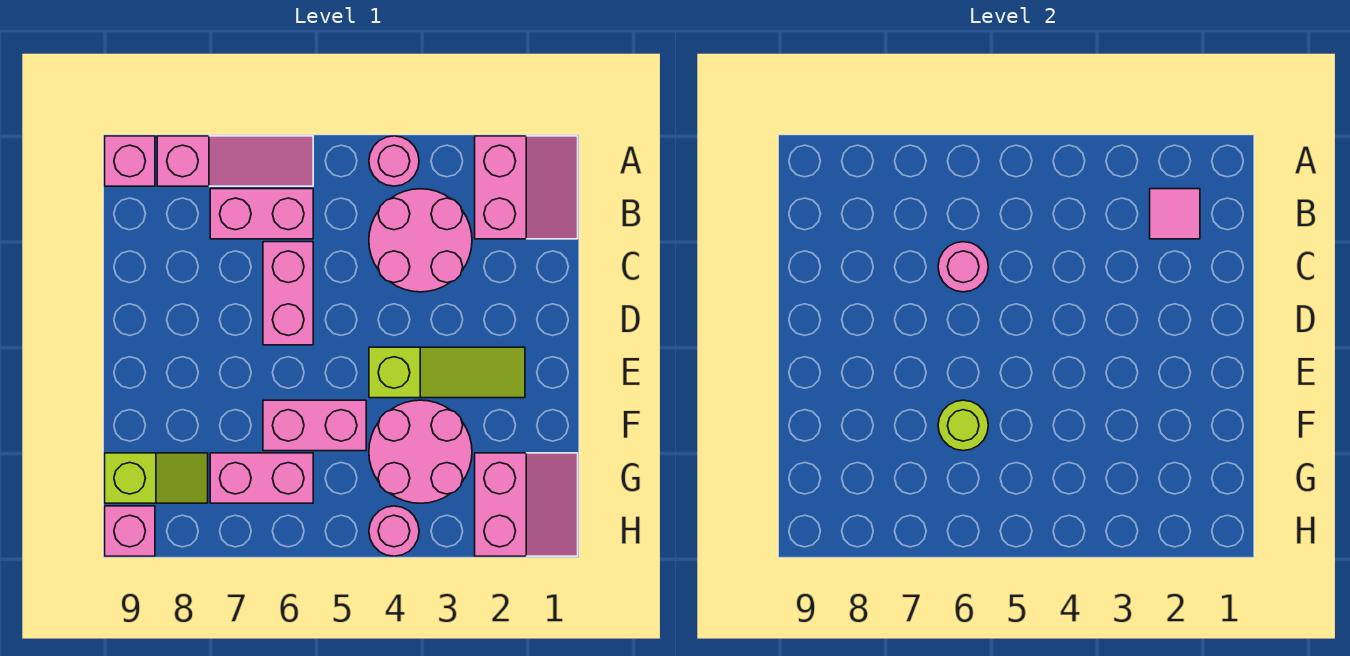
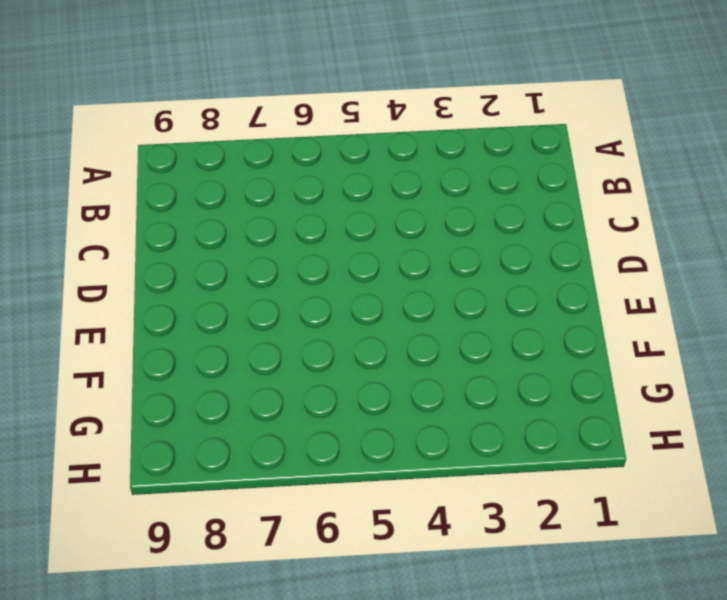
none -> pink slope A1:B2 level 1 top 2
none -> pink round brick A4 level 1
none -> pink slope A6:A8 level 1 top 8

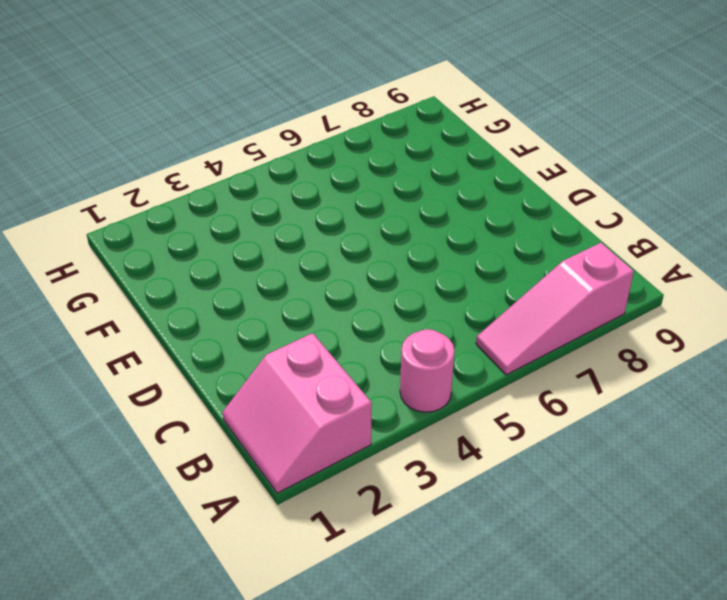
none -> pink brick A9 level 1
none -> pink round brick B3:C4 level 1
none -> pink brick B6:B7 level 1

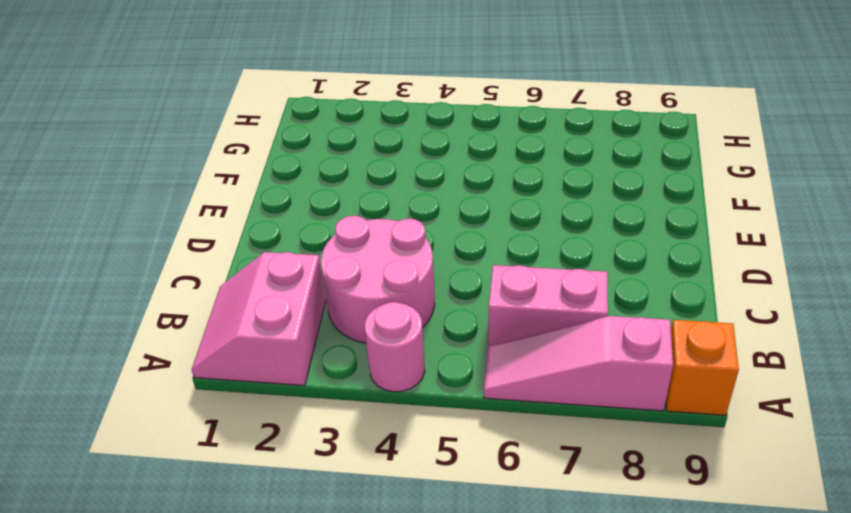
orange brick A9 level 1 -> pink brick A9 level 1
none -> pink brick C6:D6 level 1
none -> lime slope E2:E4 level 1 top 4
none -> pink round brick F3:G4 level 1

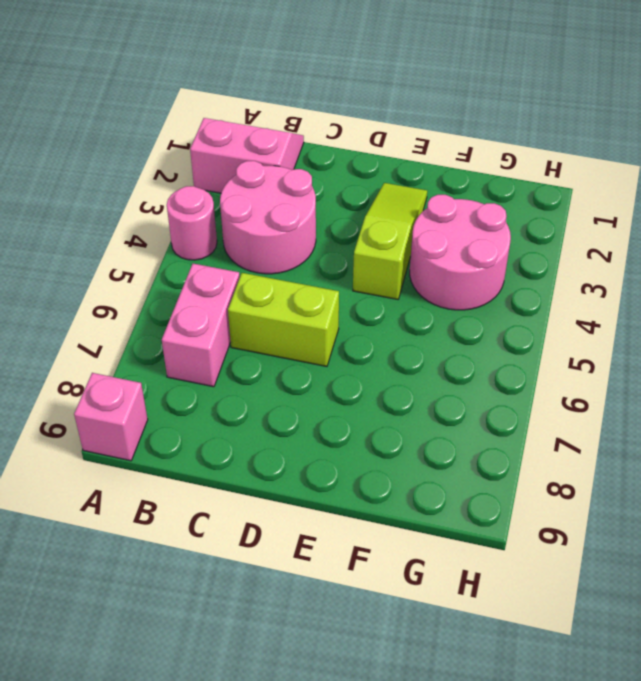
lime brick C6:D6 level 1 -> pink brick C6:D6 level 1
none -> pink slope A6:A8 level 1 top 8
none -> pink brick F5:F6 level 1
none -> pink slope G1:H2 level 1 top 2

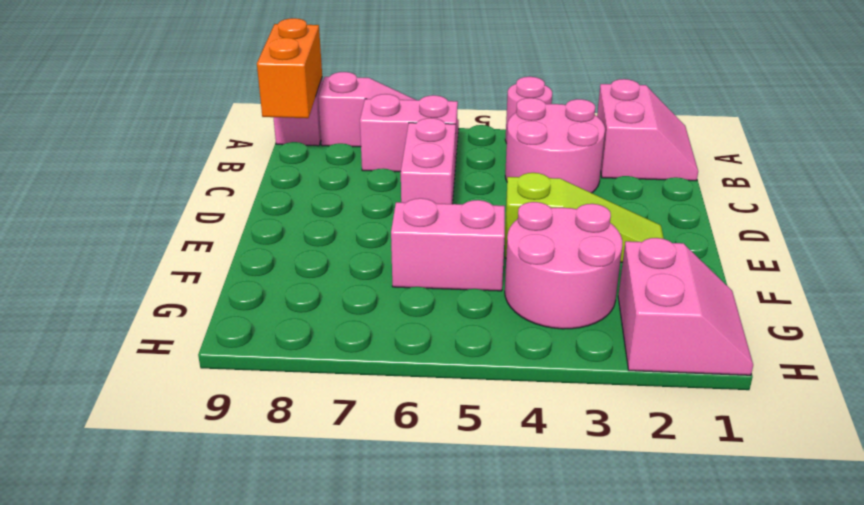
orange brick A9:B9 level 2 -> none
none -> pink brick G6:G7 level 1
none -> lime slope G8:G9 level 1 top 9
none -> pink round brick H4 level 1

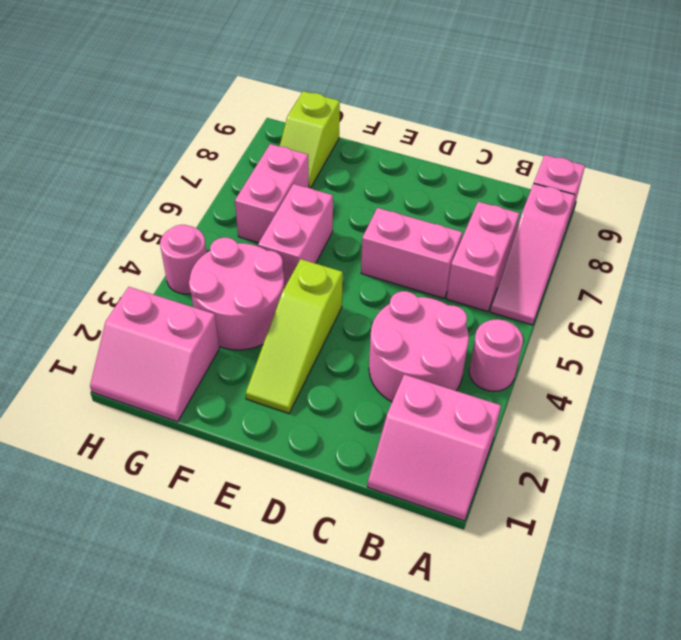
none -> pink brick H9 level 1
none -> pink tile B2 level 2
none -> pink round brick C6 level 2

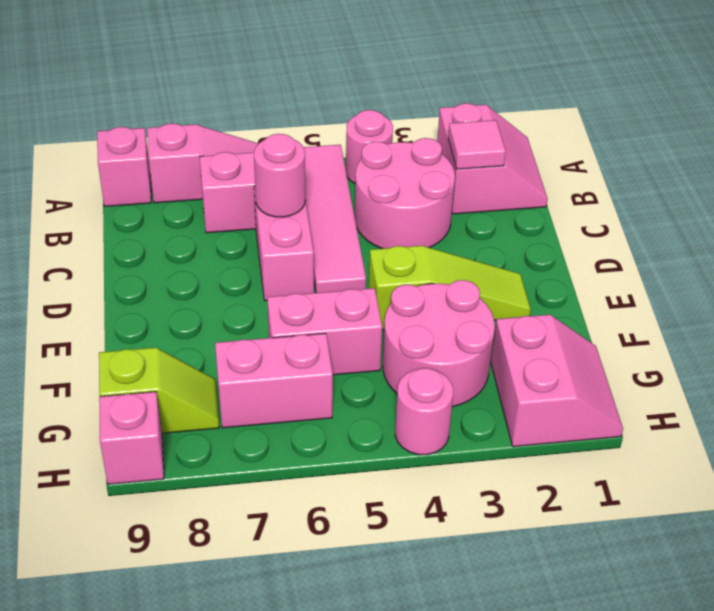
pink tile A5:D5 level 1 -> none
none -> lime round brick F6 level 2

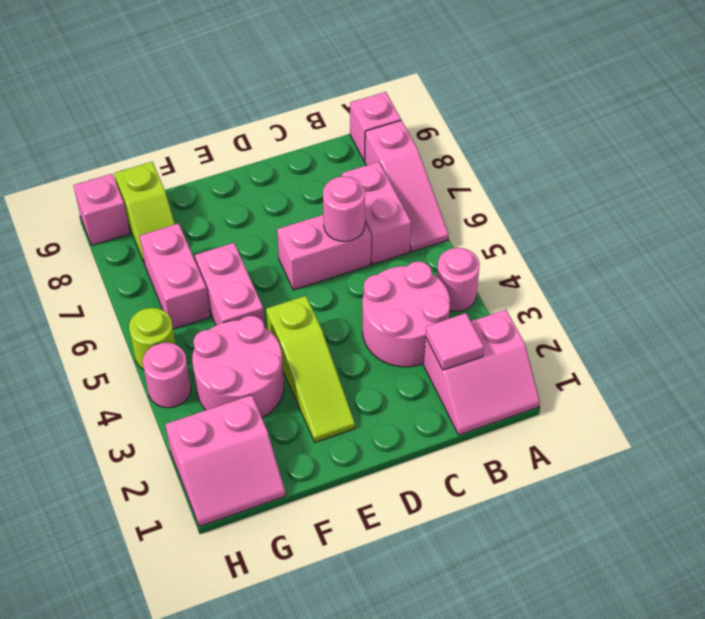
lime round brick H5 level 1 -> lime round brick F6 level 2

